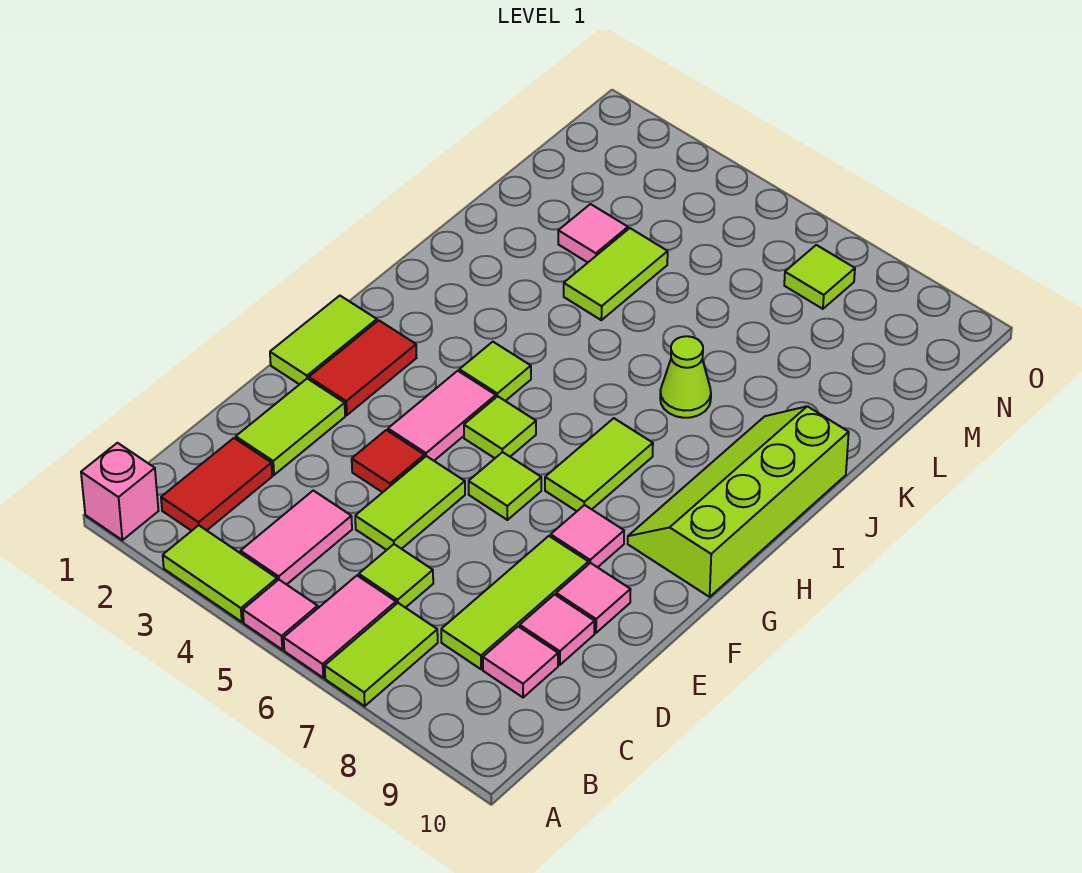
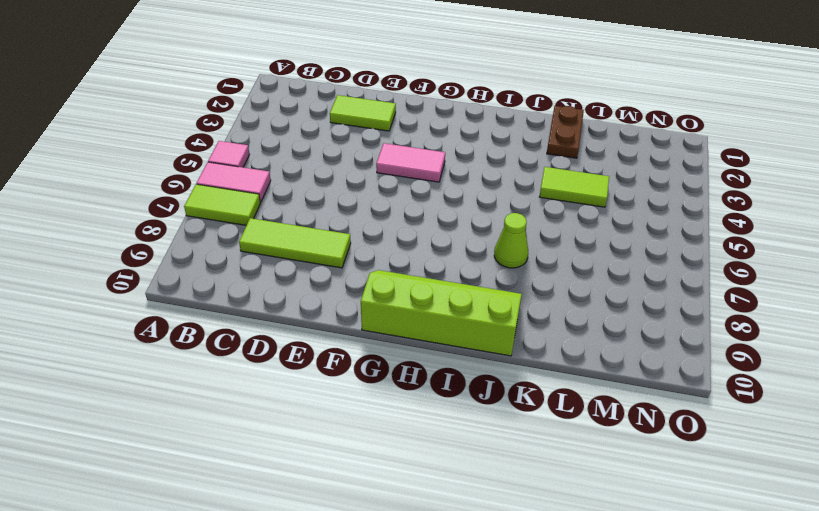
brown plate K1:K2 level 1 -> none
none -> pink brick A1 level 1
none -> lime tile A3:A4 level 1
none -> red tile B2:C2 level 1

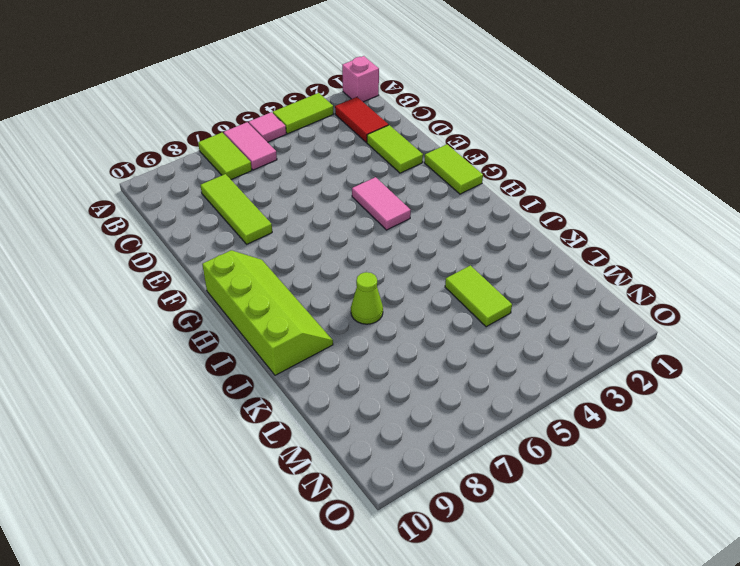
none -> pink tile B4:C4 level 1
none -> lime tile C6 level 1
none -> pink tile C9 level 1

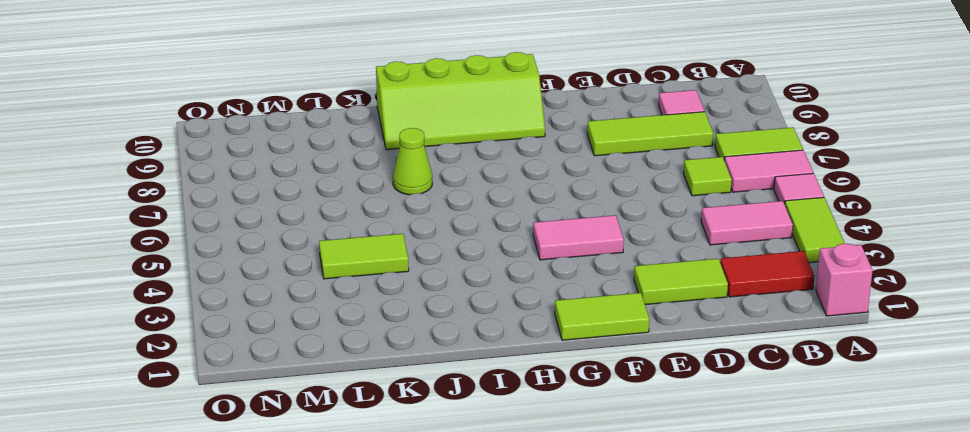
none -> lime tile D5:E5 level 1
none -> pink tile D9 level 1
none -> red tile E4 level 1

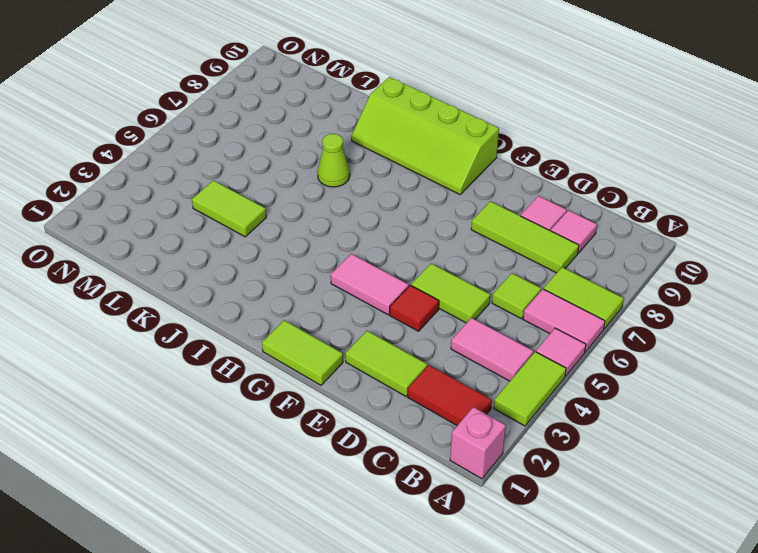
none -> pink tile E9 level 1
none -> red tile F2:G2 level 1
none -> lime tile F6 level 1

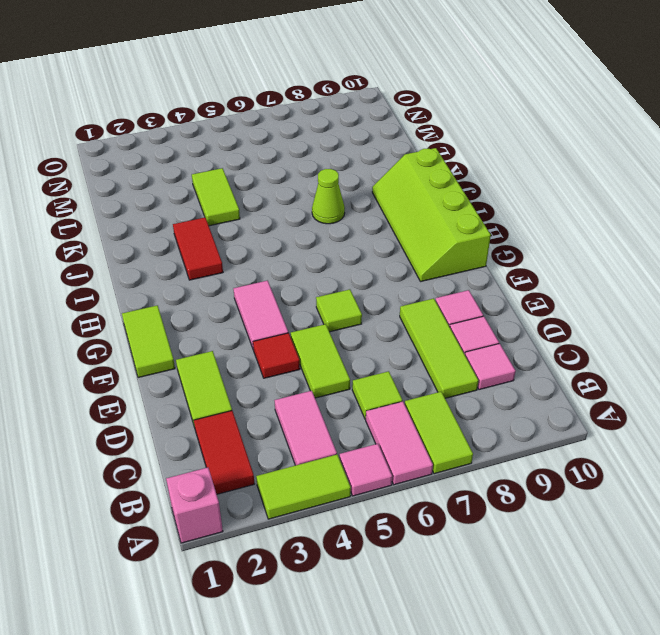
red tile I3:J3 level 1 -> red tile F2:G2 level 1
none -> pink tile F8 level 1
none -> lime tile G5 level 1
none -> lime tile G7:H7 level 1

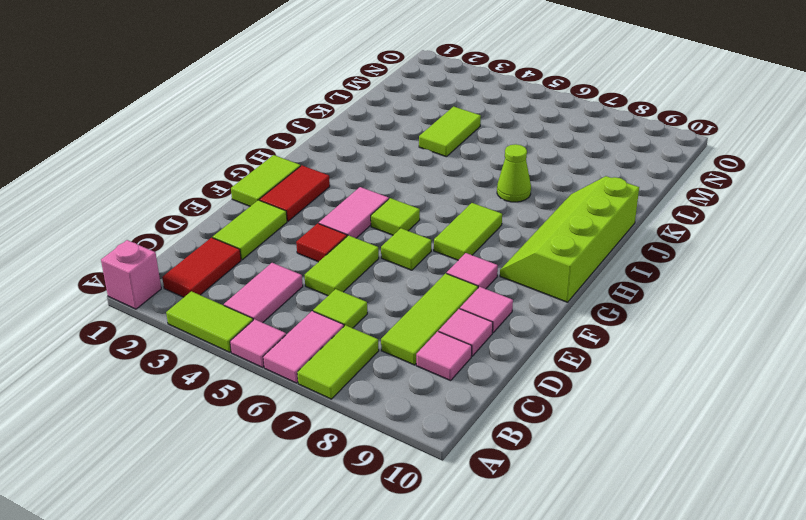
none -> lime tile H4 level 1
none -> pink tile L3 level 1
none -> lime tile N7 level 1

